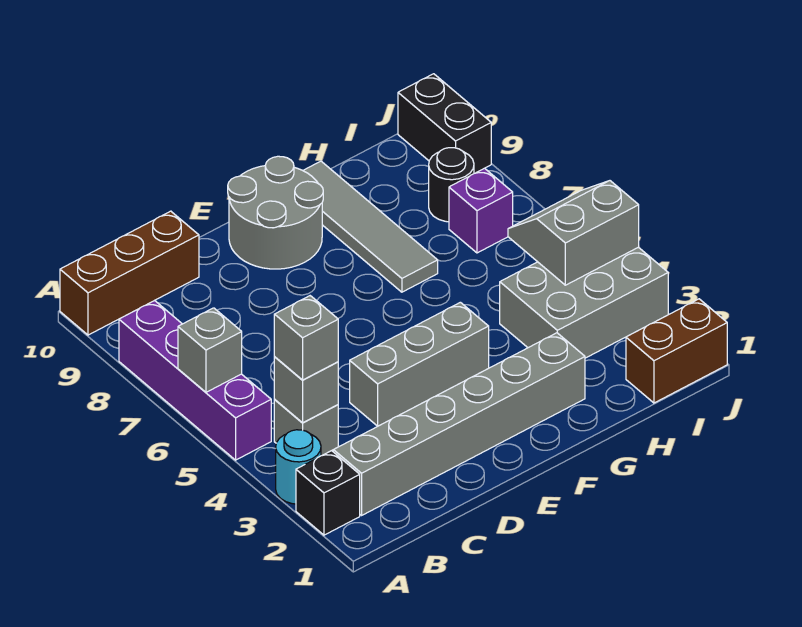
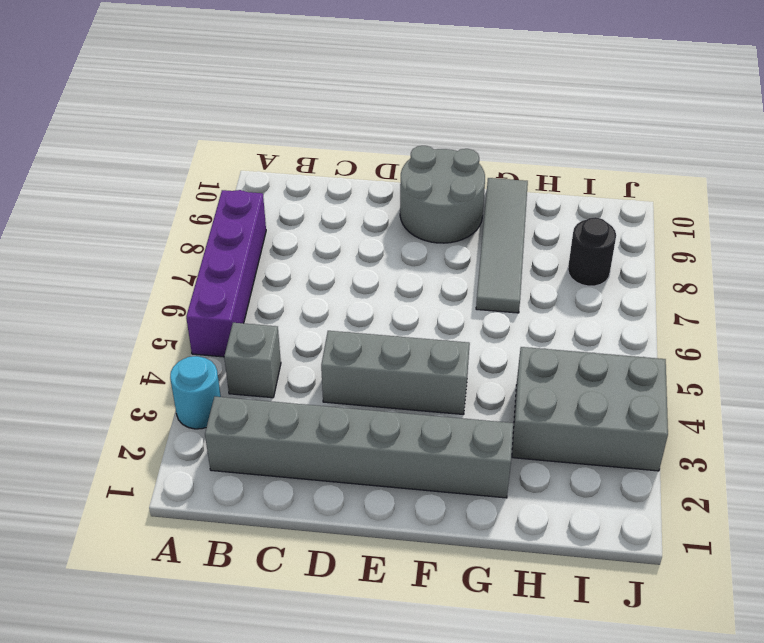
none -> black brick A2 level 1
none -> brown brick A10:C10 level 1
none -> brown brick I1:J1 level 1

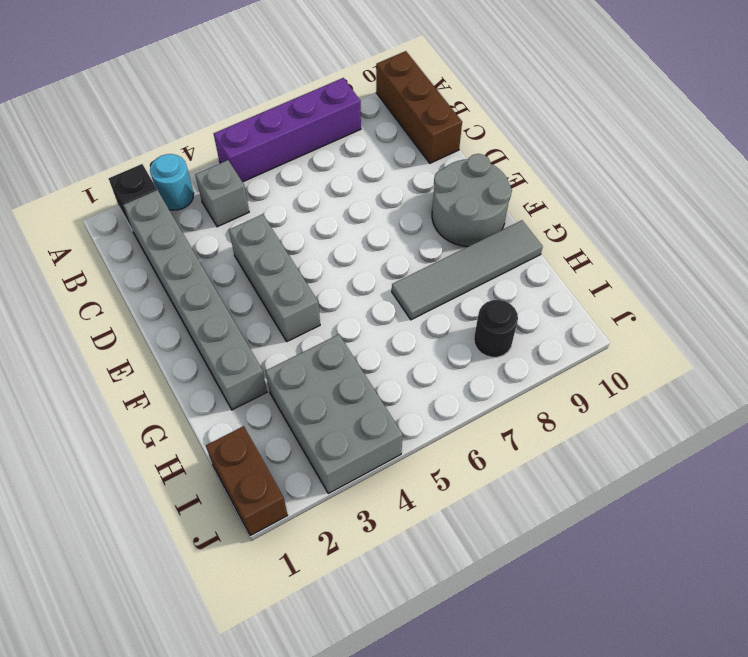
none -> purple brick I7 level 1
none -> black brick J9:J10 level 1
none -> grey brick A6 level 2

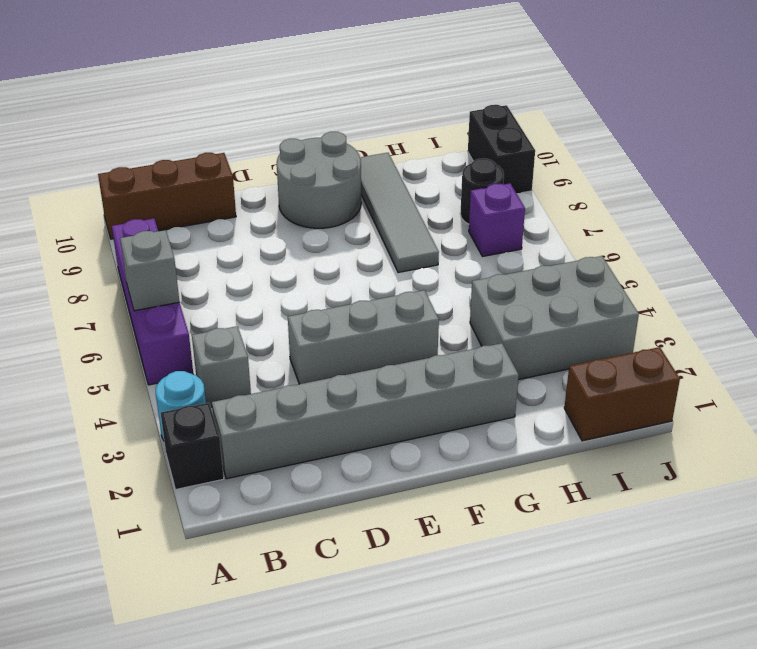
none -> grey brick B4 level 2
none -> grey slope I4:J5 level 2 top 4
none -> grey brick B4 level 3

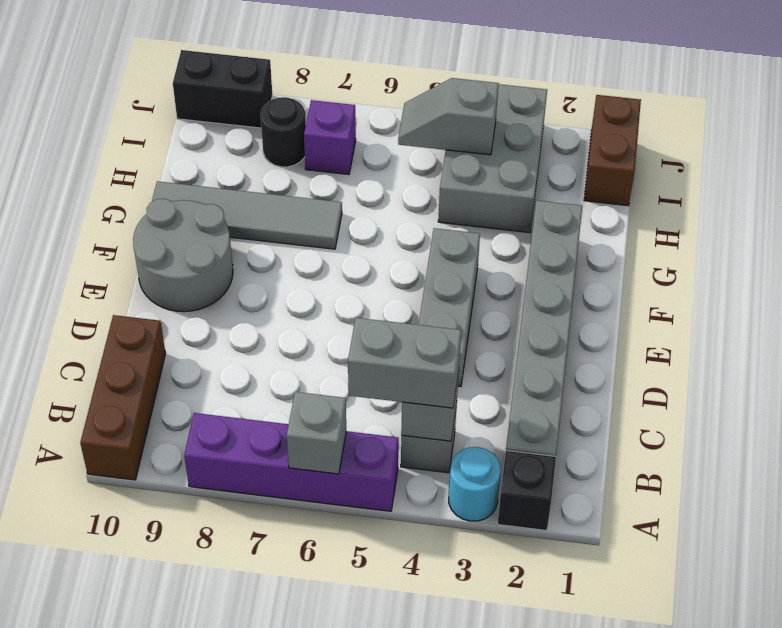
grey brick B4:B5 level 3 -> grey brick B4 level 3
grey slope I4:I5 level 2 top 4 -> grey slope I4:J5 level 2 top 4

